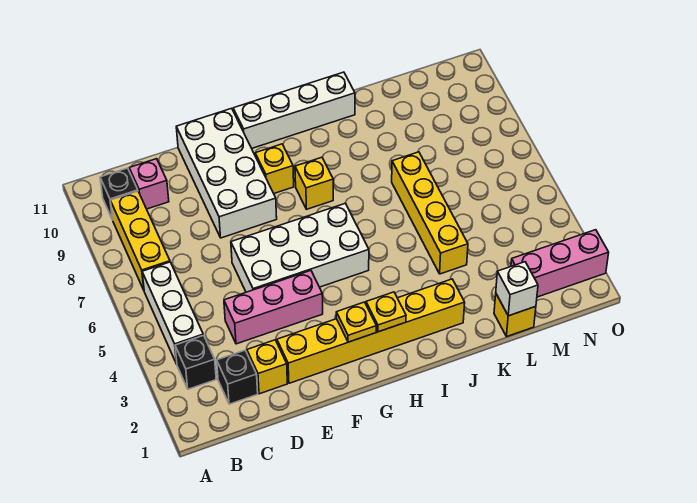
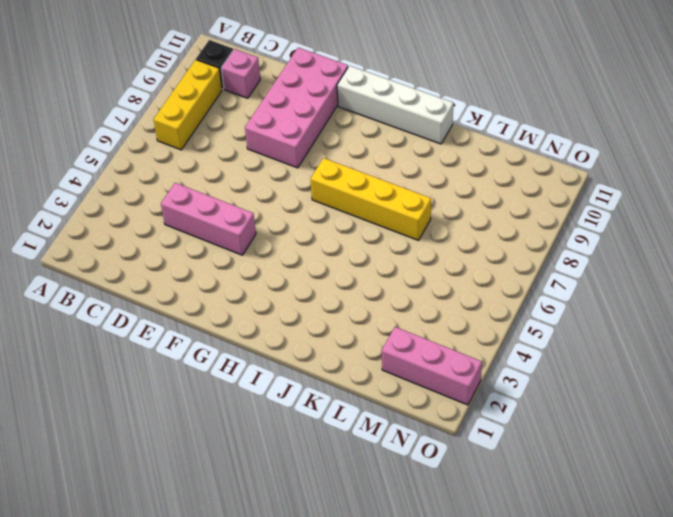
pink brick E8:F11 level 1 -> white brick E8:F11 level 1
yellow brick H7:K7 level 1 -> yellow brick K4:K7 level 1
none -> black brick B3 level 1
none -> white brick B4:B6 level 1
none -> black brick C2 level 1

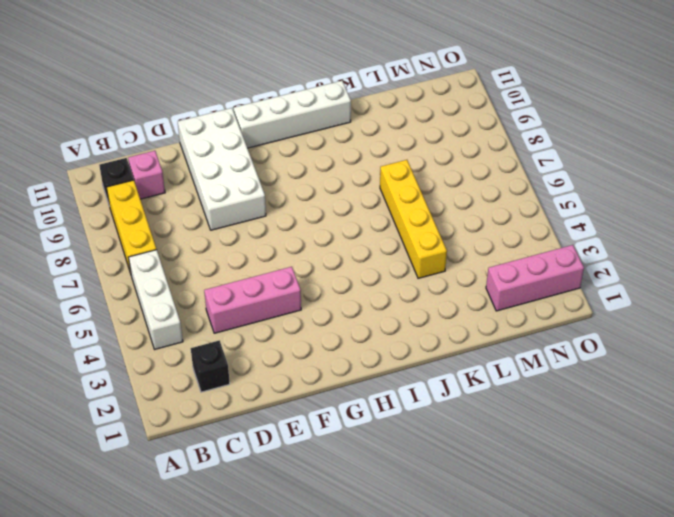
none -> black brick B3 level 1
none -> yellow brick D2 level 1
none -> yellow brick E2:J2 level 1

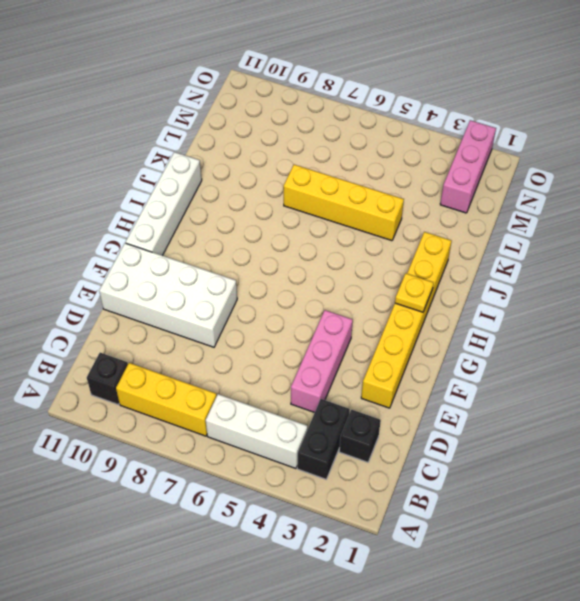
black brick B3:C3 level 1 -> black brick B3 level 1
none -> pink brick C10 level 1
none -> yellow brick D2 level 1
none -> white brick E5:H6 level 1

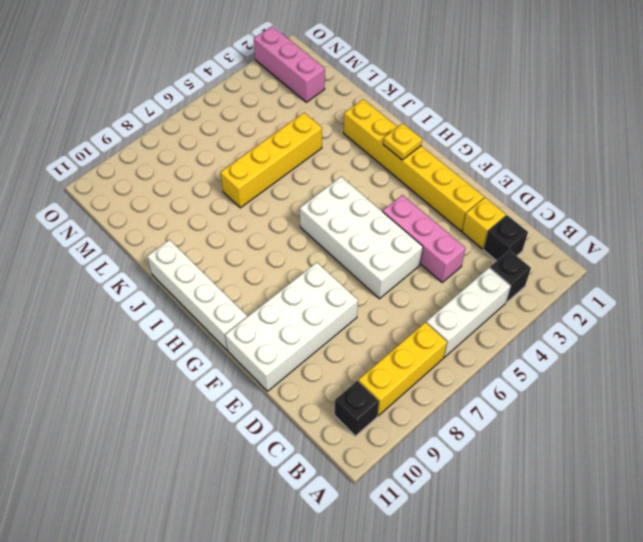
none -> pink brick C10 level 1
none -> yellow brick G9 level 1
none -> yellow brick H8 level 1

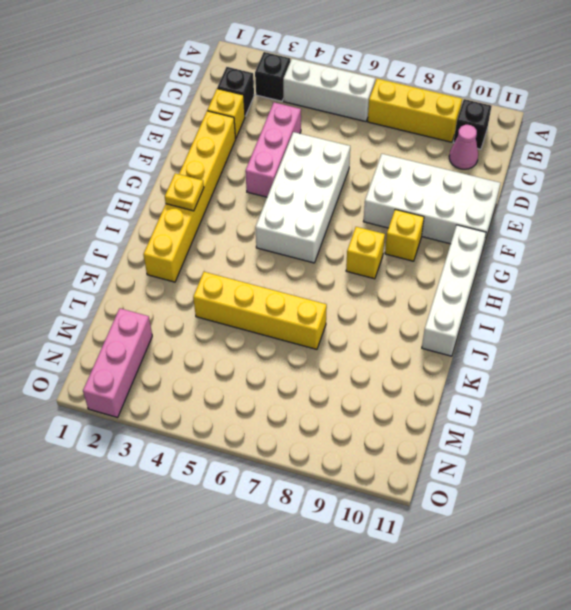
pink cone C10 level 1 -> pink brick C10 level 1
none -> yellow brick L1 level 1
none -> yellow plate G2 level 2
none -> white brick L1 level 2

